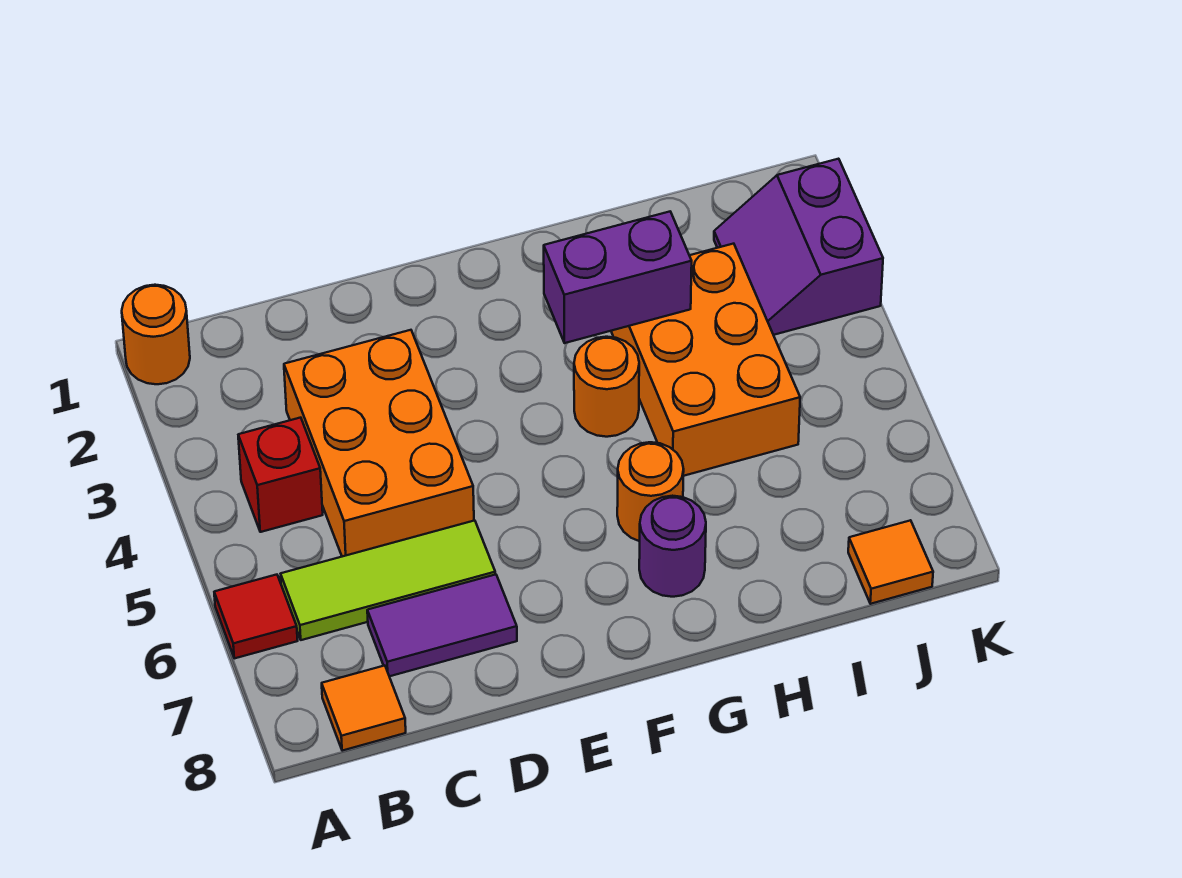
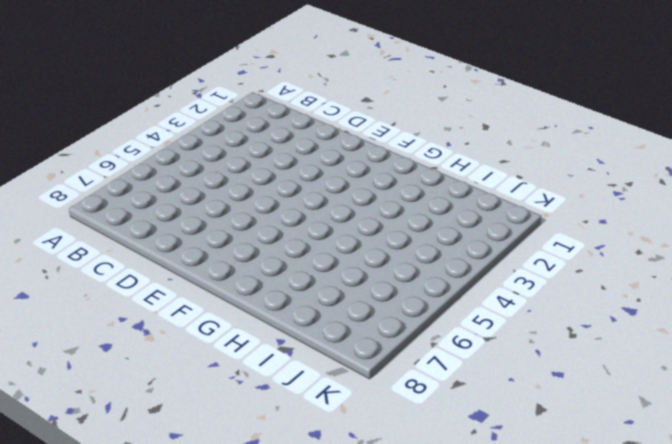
none -> orange round brick A1 level 1
none -> red tile A6 level 1
none -> red brick B4 level 1

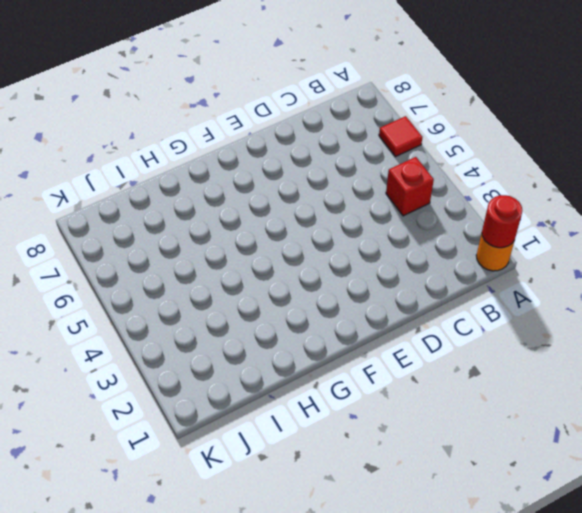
red round brick A1 level 2 -> none
none -> lime tile B6:D6 level 1
none -> orange tile B8 level 1
none -> orange brick C3:D5 level 1

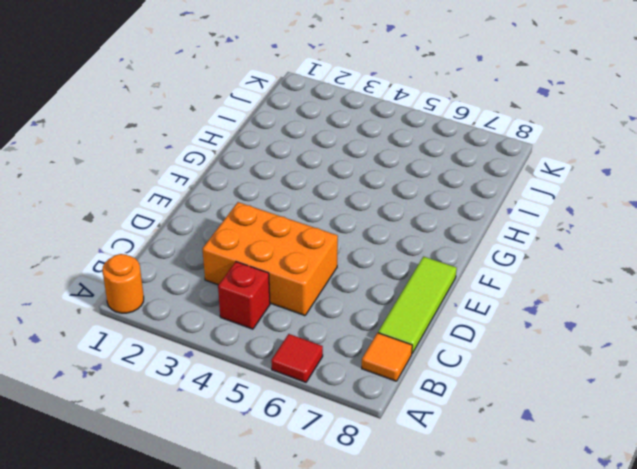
lime tile C8:E8 level 1 -> lime tile B6:D6 level 1
none -> purple tile C7:D7 level 1
none -> orange round brick G4 level 1
none -> orange round brick G6 level 1

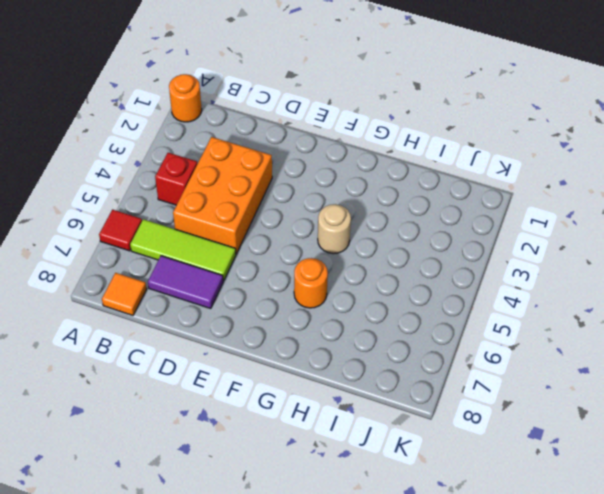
tan round brick G4 level 1 -> orange round brick G4 level 1
none -> purple round brick G7 level 1
none -> orange brick H3:I5 level 1
none -> purple slope J2:K3 level 1 top K

